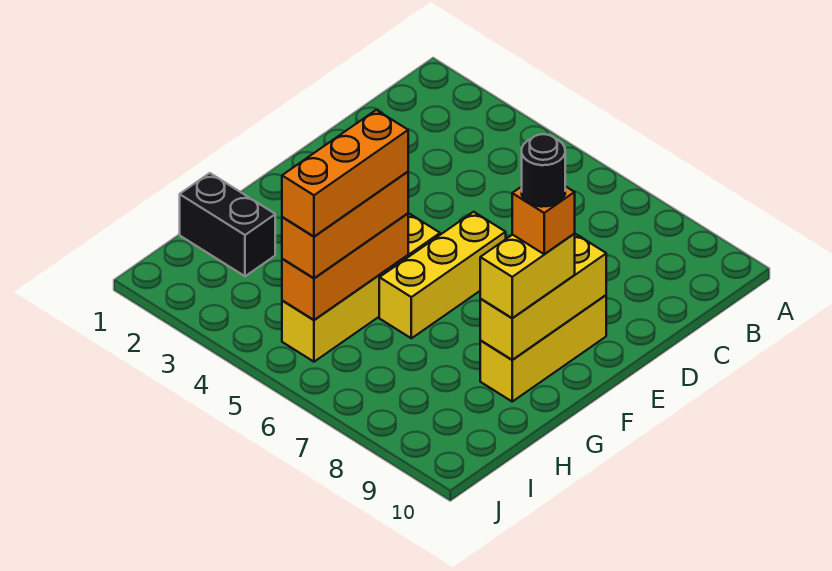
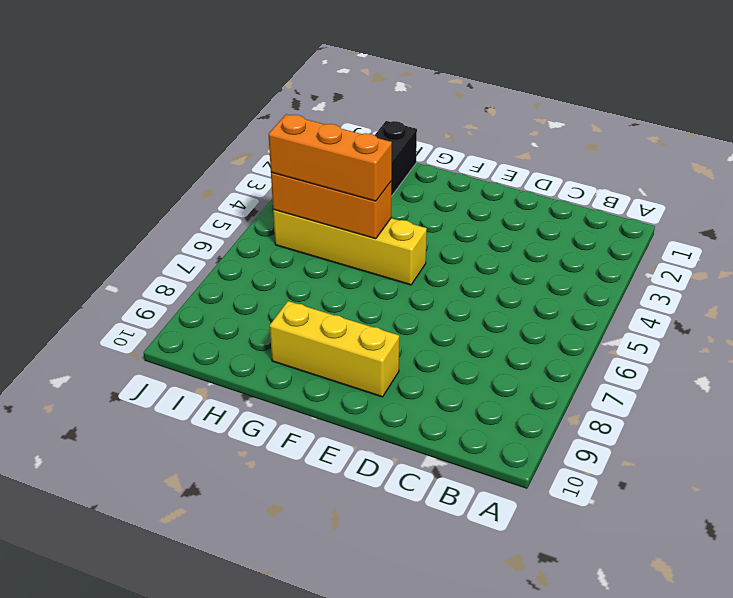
none -> yellow brick E6:G6 level 1
none -> yellow brick E9:G9 level 2

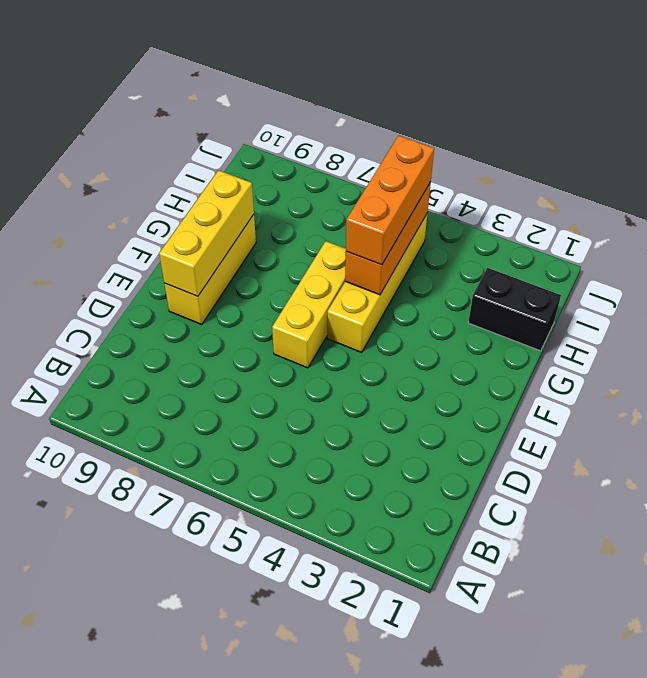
none -> yellow brick F9:G9 level 3
none -> orange brick F9 level 4

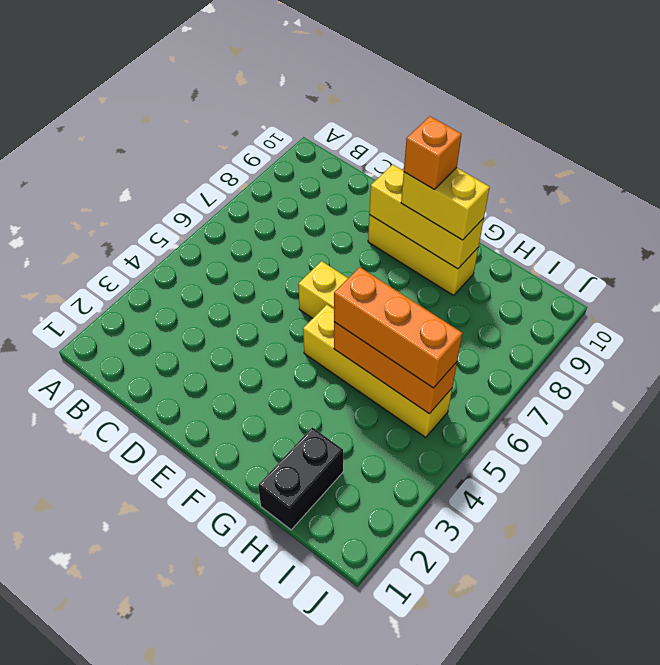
none -> orange brick G5:I5 level 4
none -> black round brick F9 level 5

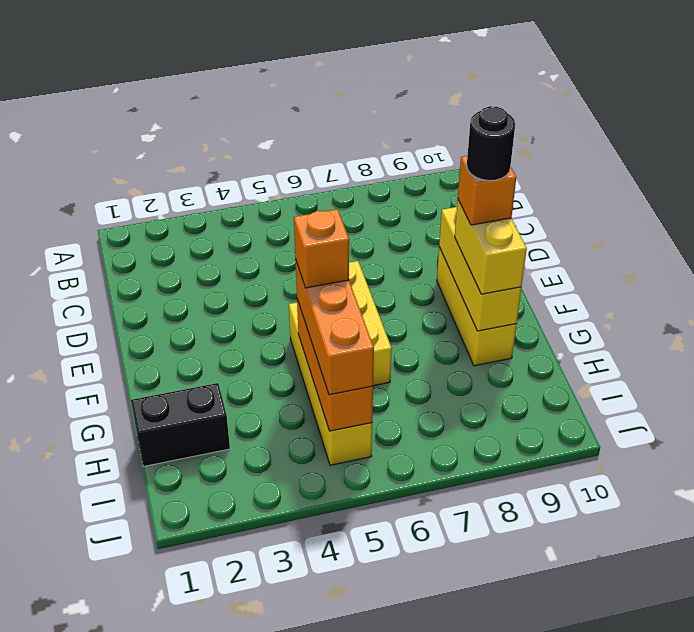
orange brick G5 level 4 -> orange brick G5:I5 level 4

